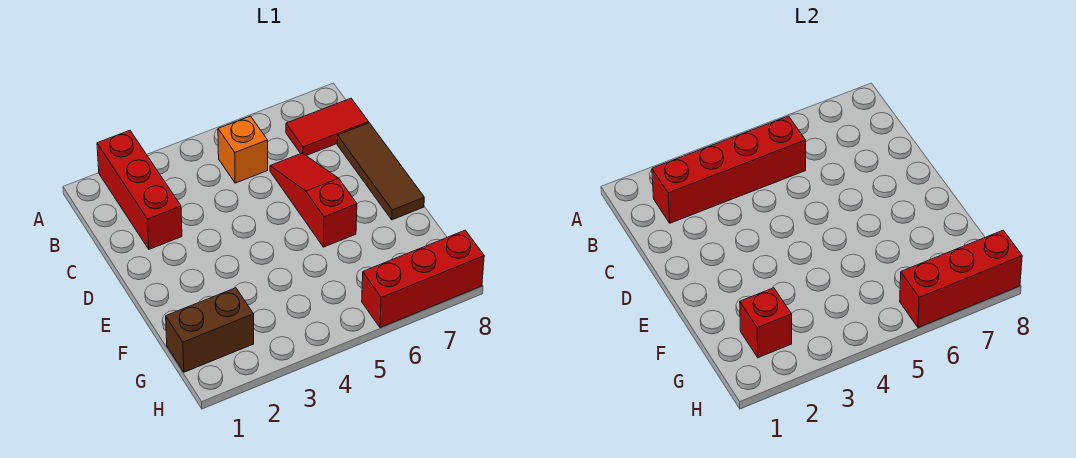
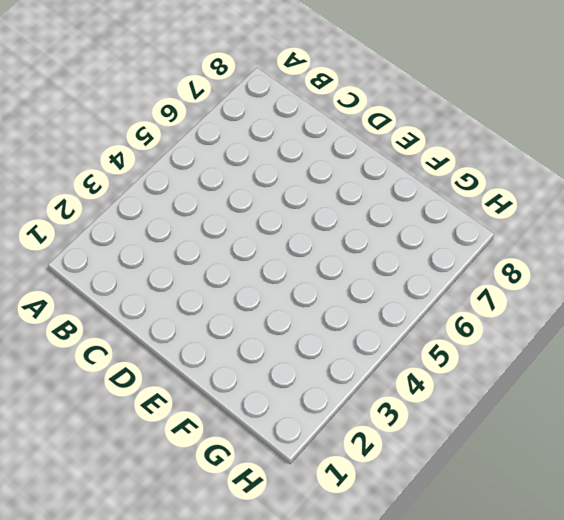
none -> red brick A2:C2 level 1
none -> orange brick B5 level 1

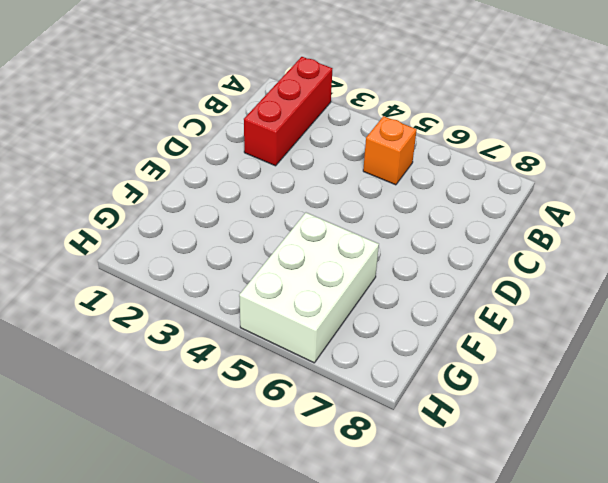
white brick F5:H6 level 1 -> red brick H6:H8 level 1
none -> red tile B7:B8 level 1
none -> red slope C6:E6 level 1 top E

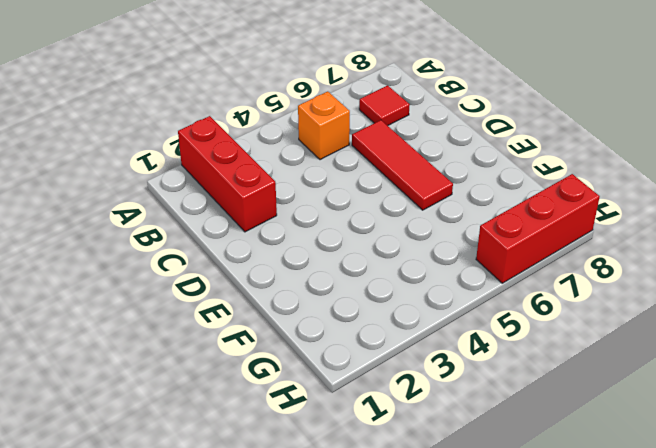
red tile B7 level 1 -> red tile B7:B8 level 1
red tile C6:E6 level 1 -> red slope C6:E6 level 1 top E
none -> brown tile C8:E8 level 1
none -> brown brick G1:G2 level 1

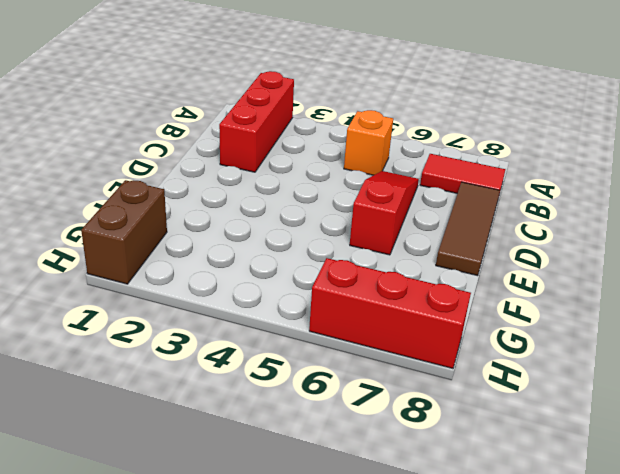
brown brick G1:H1 level 1 -> brown brick G1:G2 level 1
none -> red brick B2:B5 level 2
none -> red brick G2 level 2

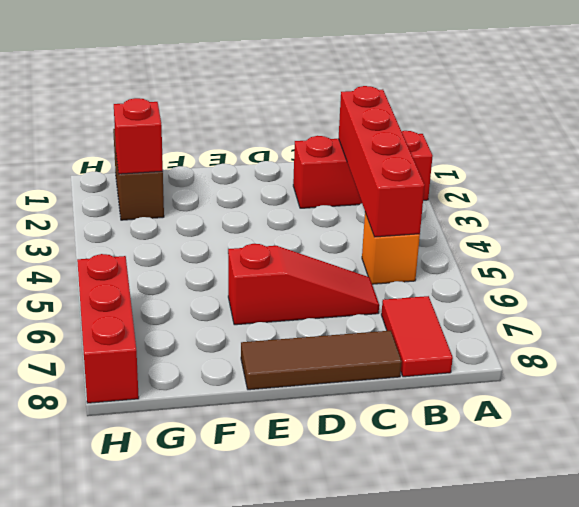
none -> red brick H6:H8 level 2

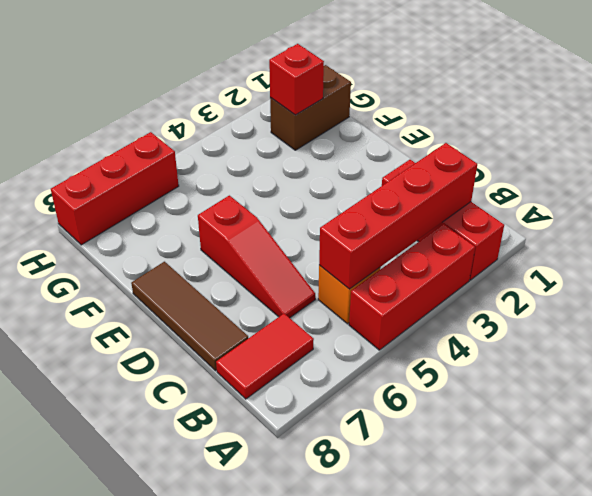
red brick A3:A5 level 1 -> red brick H6:H8 level 2

